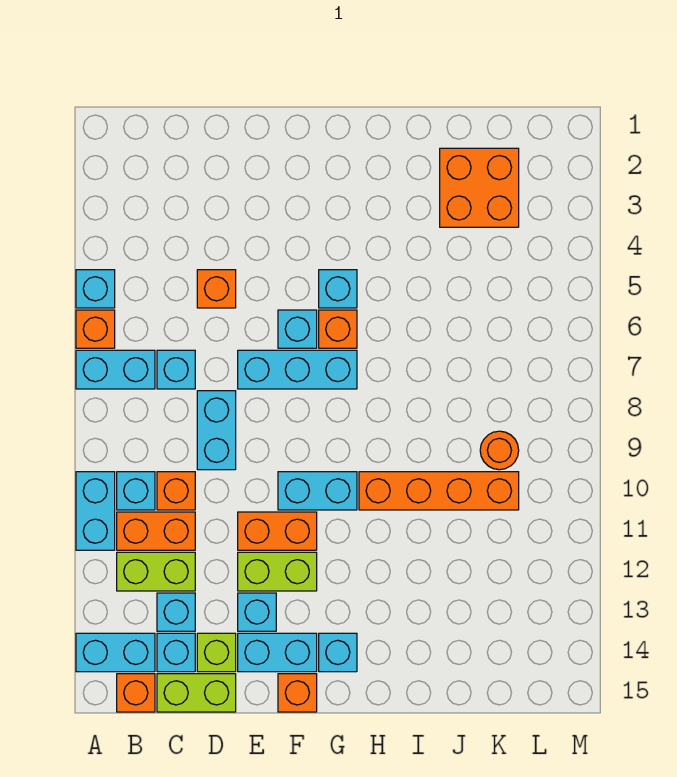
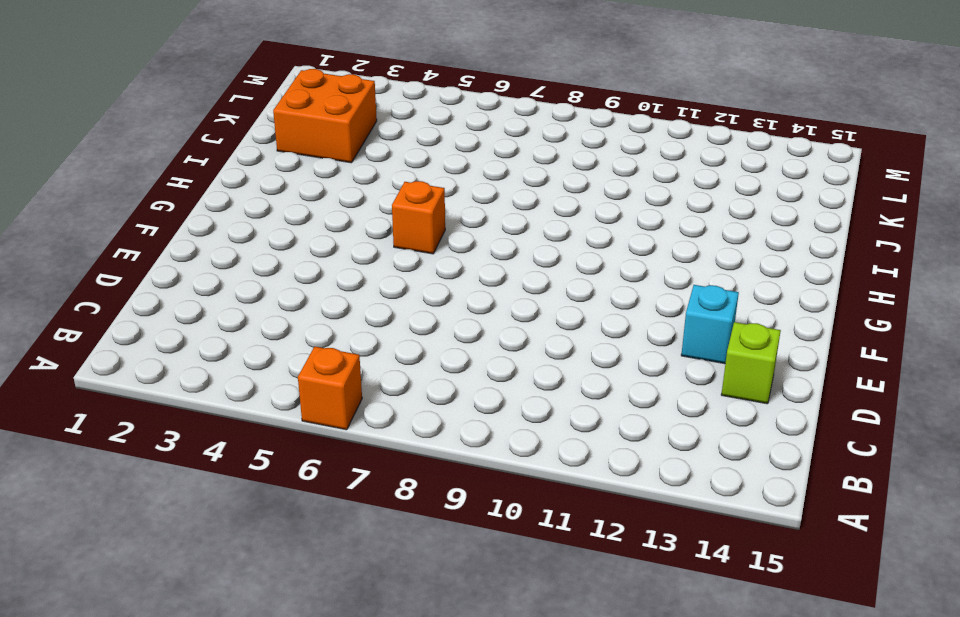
none -> cyan brick A5 level 1
none -> cyan brick A7:B7 level 1
none -> cyan brick A10:A11 level 1
none -> cyan brick A14:B14 level 1

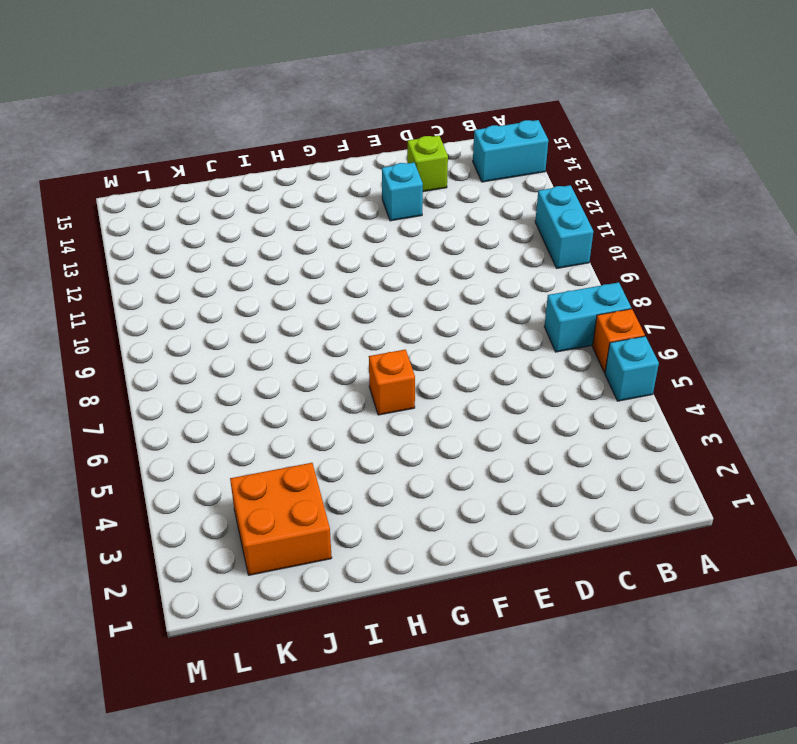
none -> cyan brick B10 level 1
none -> orange brick B11:C11 level 1
none -> lime brick B12:C12 level 1
none -> orange brick B15 level 1

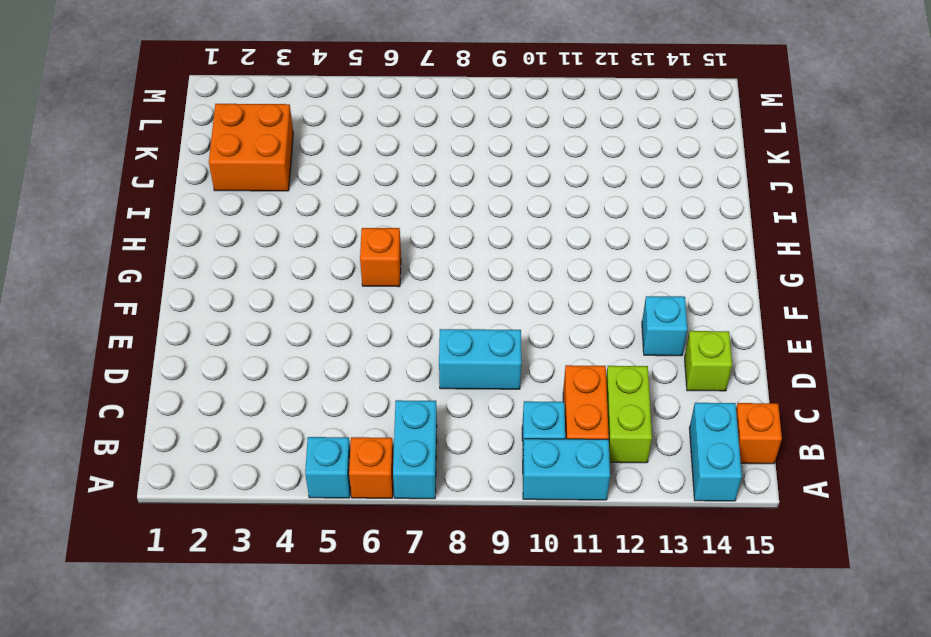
none -> cyan brick C7 level 1
none -> orange brick C10 level 1
none -> cyan brick C13 level 1
none -> cyan brick C14 level 1

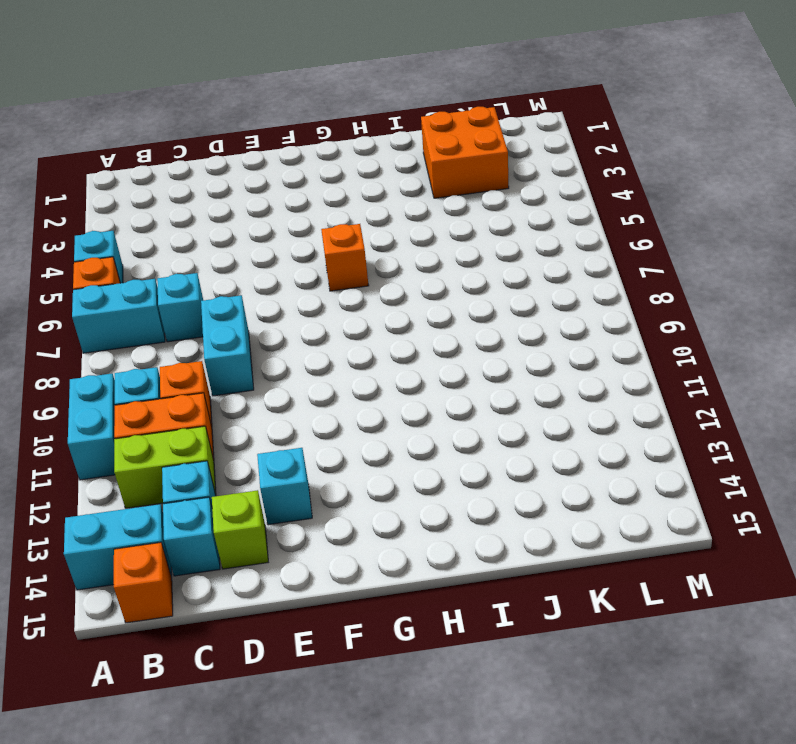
none -> lime brick C15:D15 level 1
none -> orange brick D5 level 1
none -> cyan brick E7:G7 level 1
none -> orange brick E11:F11 level 1

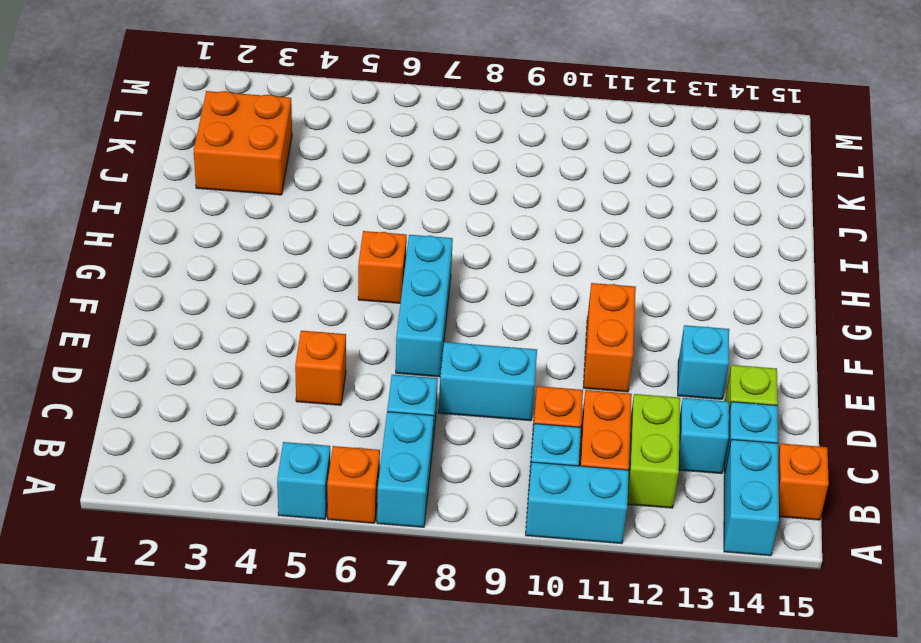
none -> lime brick C15:D15 level 1
none -> lime brick E12:F12 level 1
none -> cyan brick E14:F14 level 1
none -> cyan brick F6 level 1

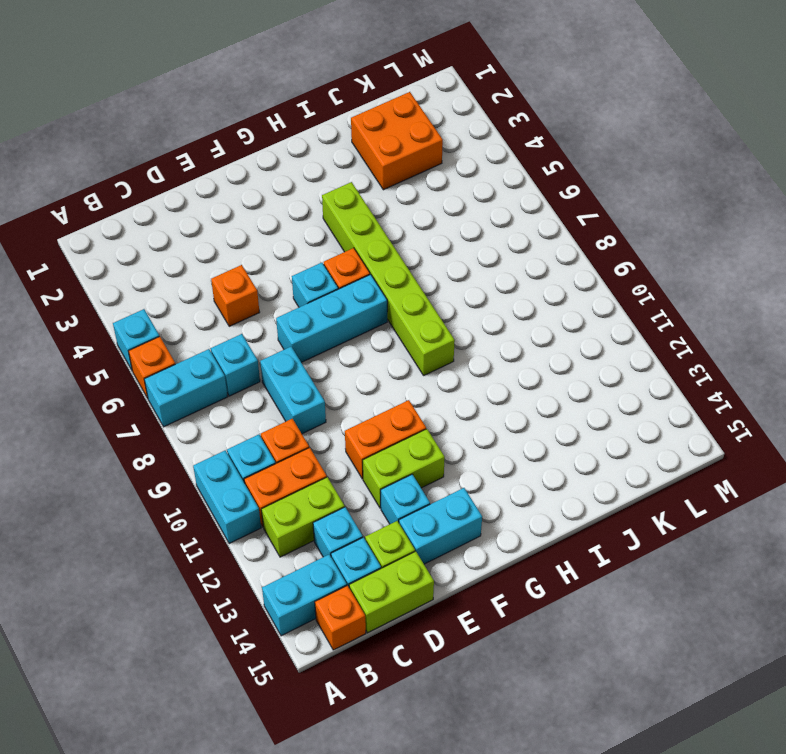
lime brick H4:H9 level 1 -> none
none -> cyan brick F10:G10 level 1
none -> orange brick F15 level 1
none -> cyan brick G5 level 1
none -> cyan brick G14 level 1

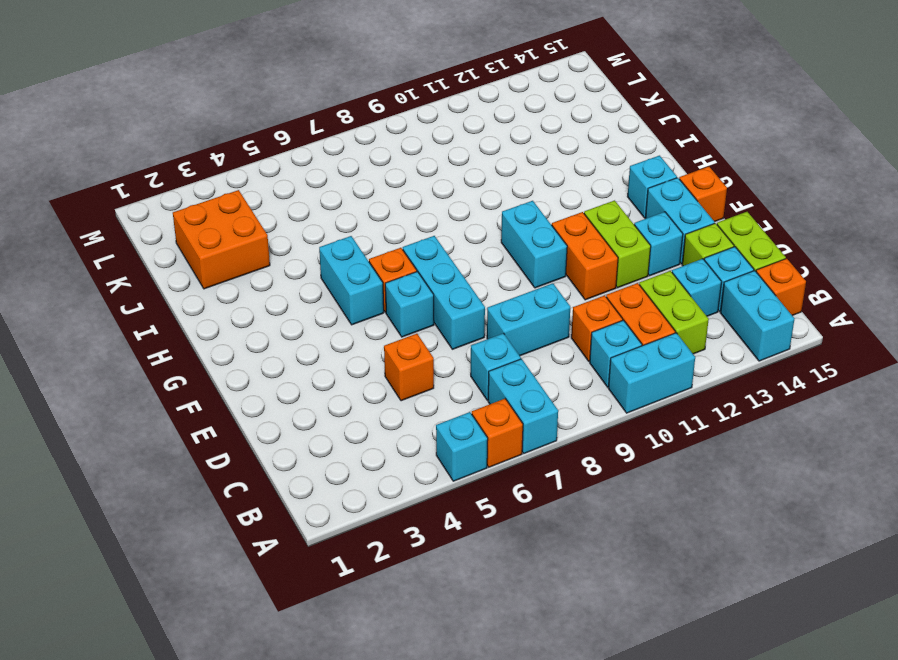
cyan brick G5:H5 level 1 -> cyan brick G5 level 1
none -> orange brick H10:K10 level 1
none -> orange round brick K9 level 1

